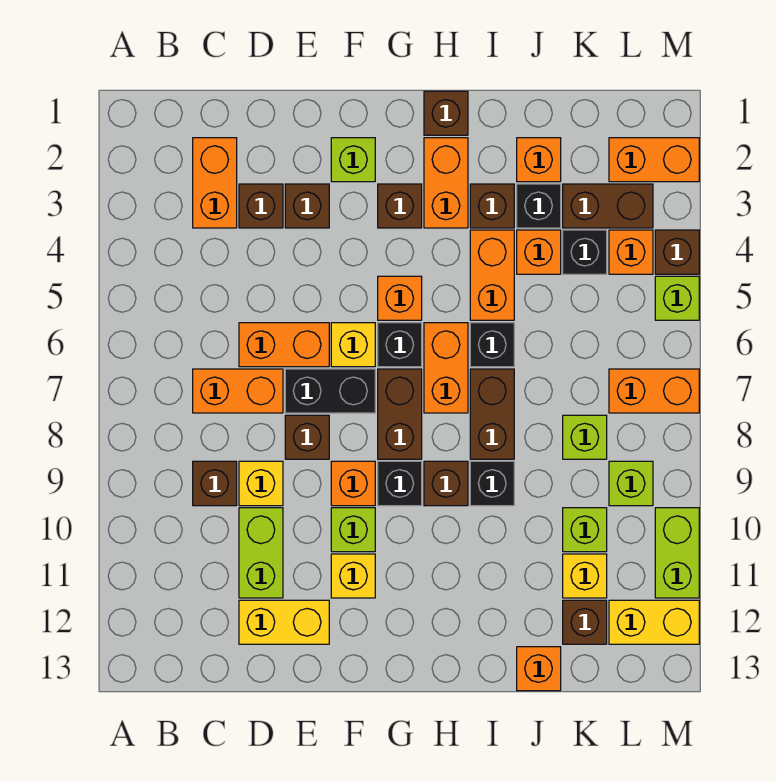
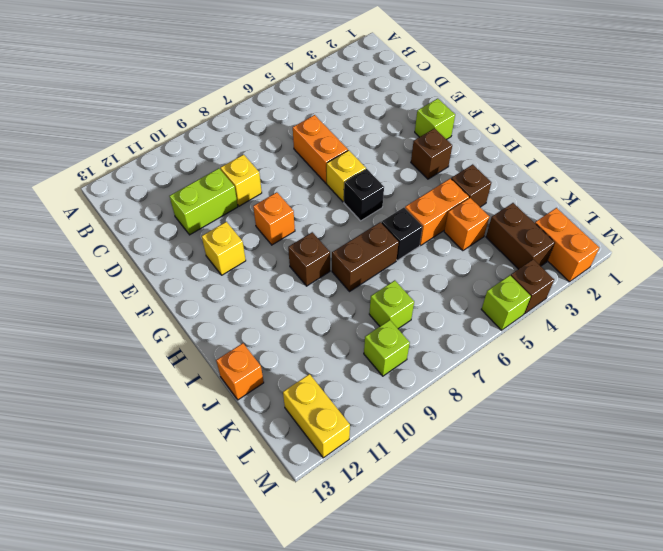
none -> orange brick C2:C3 level 1
none -> orange brick C7:D7 level 1
none -> brown brick C9 level 1
none -> brown brick D3 level 1

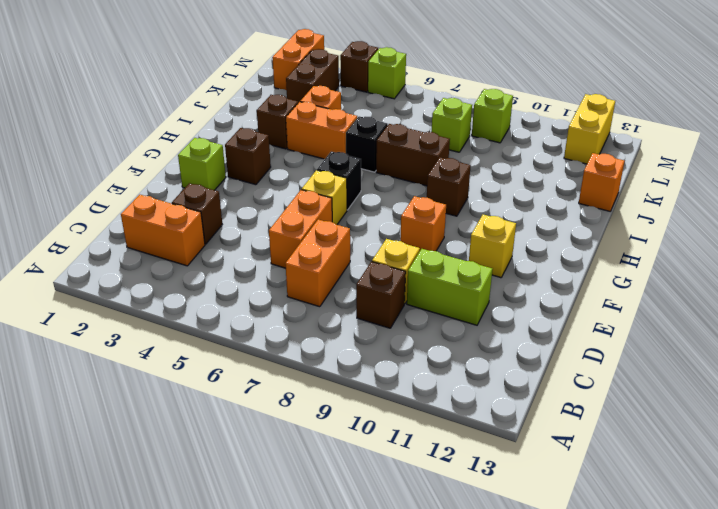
none -> yellow brick D12:E12 level 1
none -> brown brick E3 level 1
none -> black brick E7:F7 level 1
none -> brown brick E8 level 1

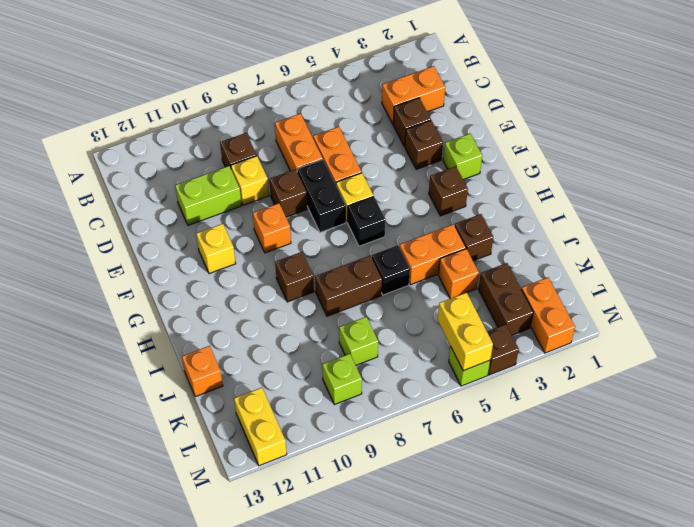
yellow brick L5:M5 level 2 -> yellow brick D12:E12 level 1
none -> lime brick F10 level 1
none -> orange brick G5 level 1
none -> brown brick G7:G8 level 1
none -> black brick G9 level 1

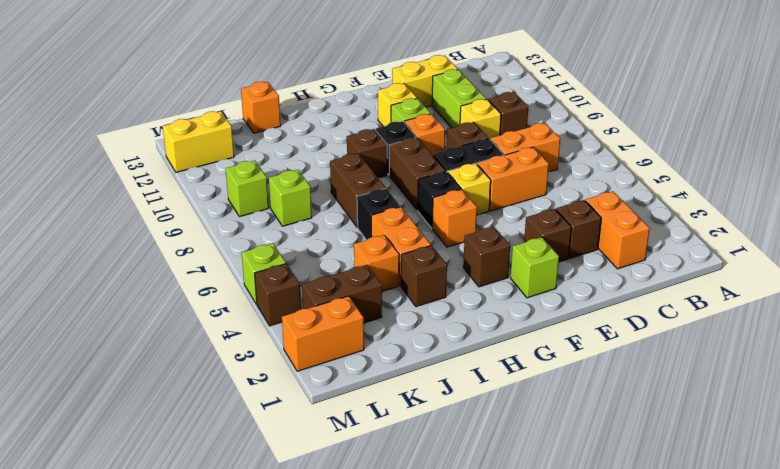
none -> brown brick H1 level 1
none -> orange brick H2:H3 level 1
none -> orange brick H6:H7 level 1
none -> black brick I9 level 1

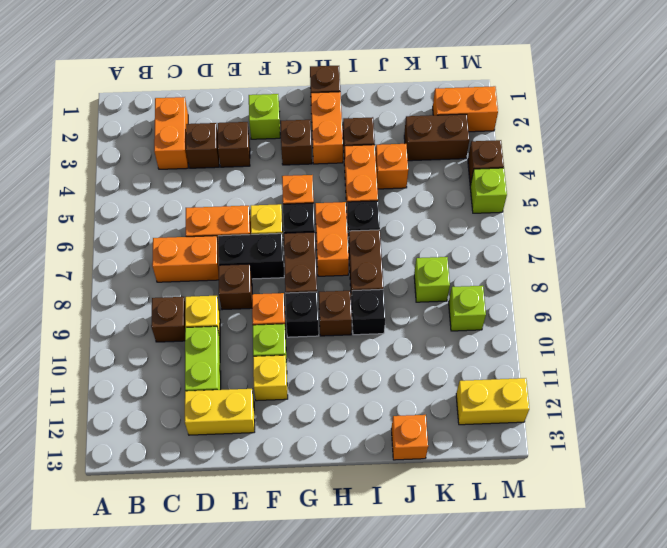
none -> orange brick J2 level 1
none -> black brick J3 level 1
none -> black brick K4 level 1
none -> lime brick K10 level 1

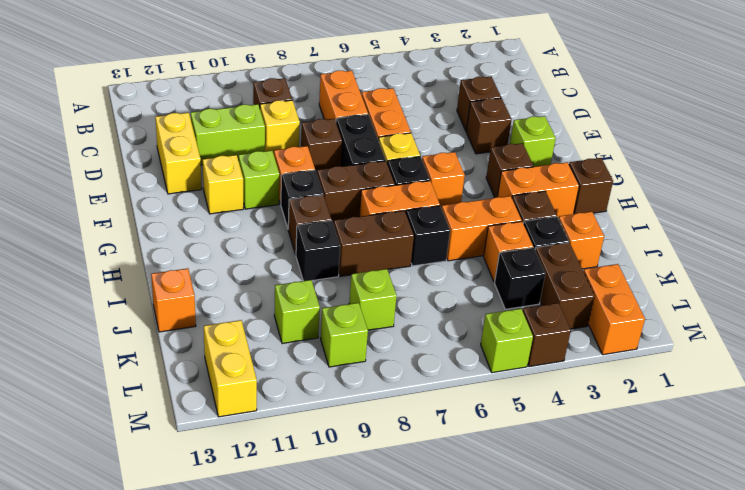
none -> orange brick C2:C3 level 1
none -> yellow brick K11 level 1
none -> brown brick K12 level 1
none -> orange brick L4 level 1

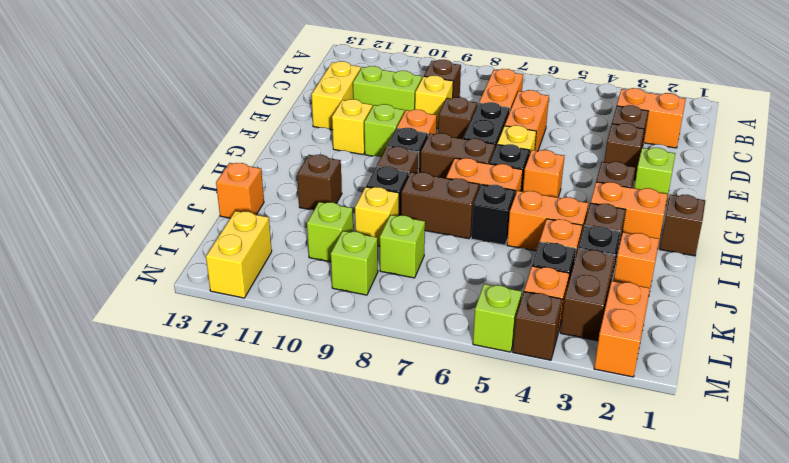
brown brick I11 level 1 -> brown brick K12 level 1
yellow brick J9 level 1 -> yellow brick K11 level 1
none -> orange brick L7:M7 level 1
none -> lime brick M10:M11 level 1

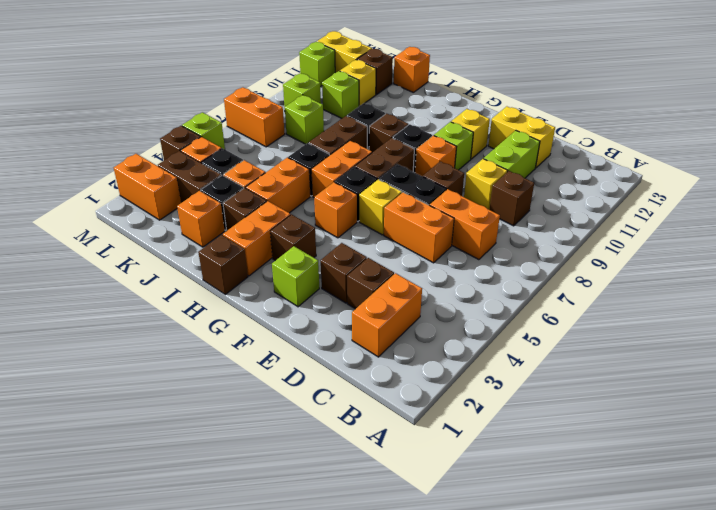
lime brick M11 level 1 -> lime brick M10:M11 level 1

